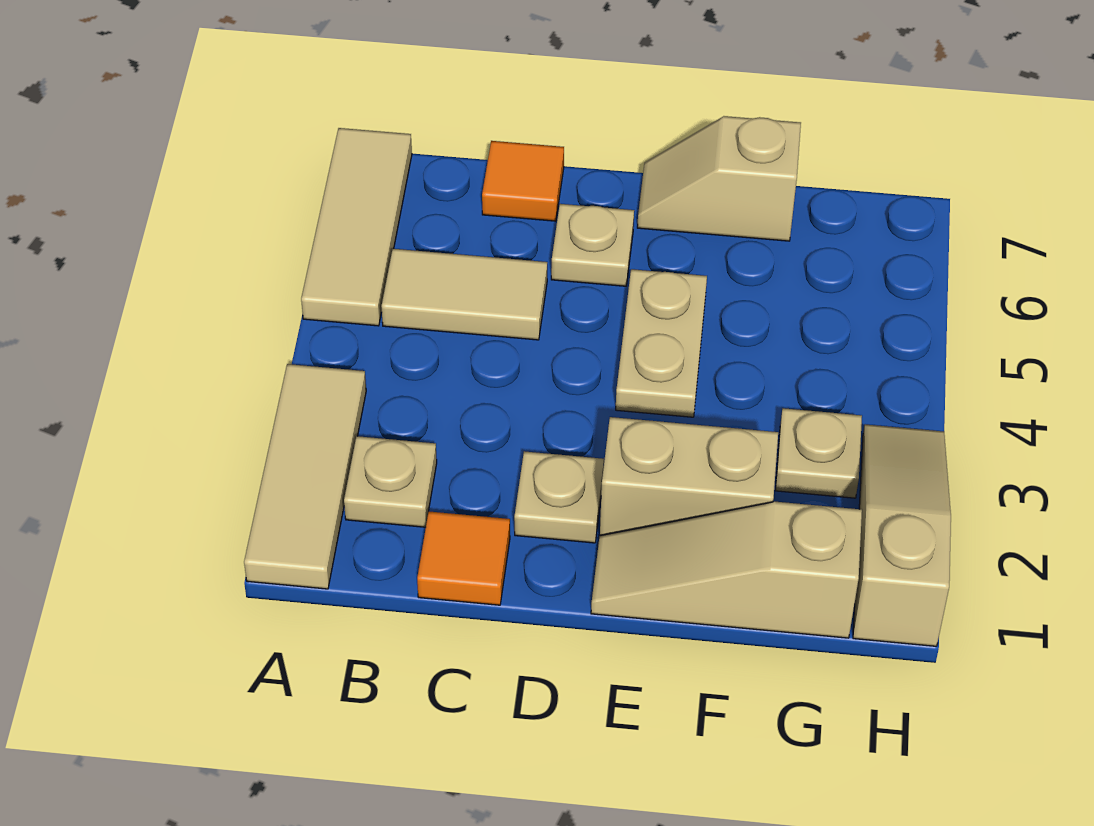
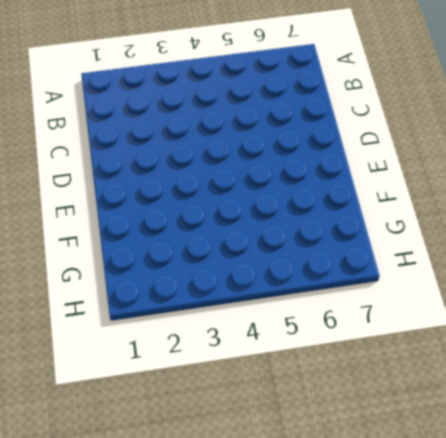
none -> tan tile A1:A3 level 1
none -> tan tile A5:A7 level 1
none -> tan plate B2 level 1

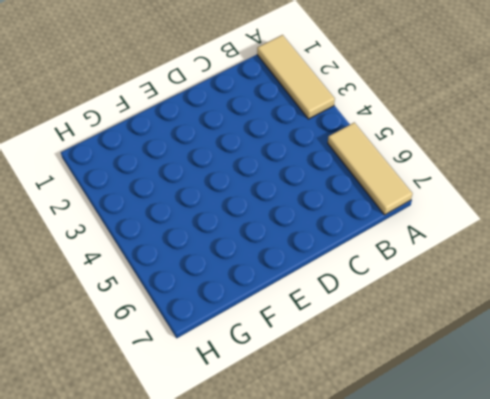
none -> tan plate B2 level 1
none -> tan tile B5:C5 level 1
none -> orange tile C1 level 1

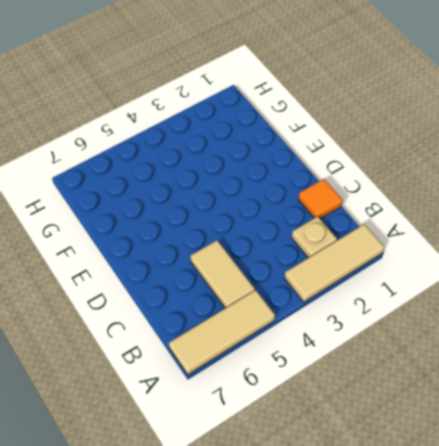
none -> orange tile C7 level 1
none -> tan plate D2 level 1
none -> tan plate D6 level 1

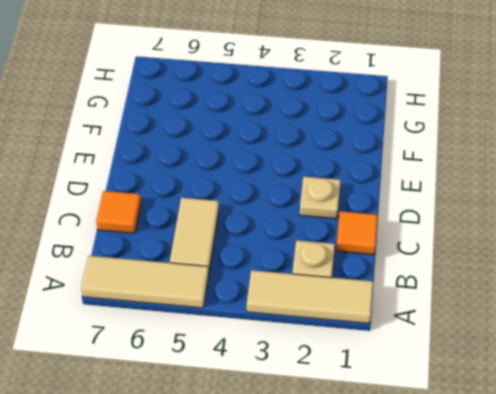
none -> tan plate D6 level 1
none -> tan slope E1:G1 level 1 top G
none -> tan brick E2:F2 level 1

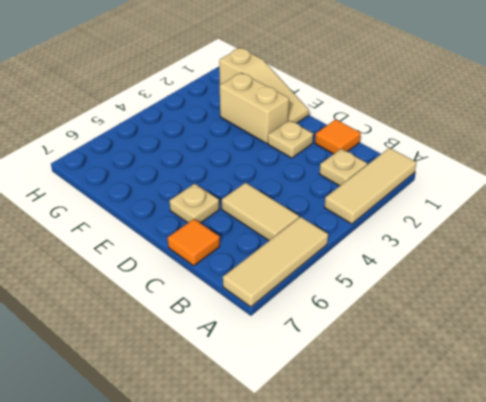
none -> tan plate E4:E5 level 1
none -> tan slope E7:F7 level 1 top F
none -> tan plate G3 level 1

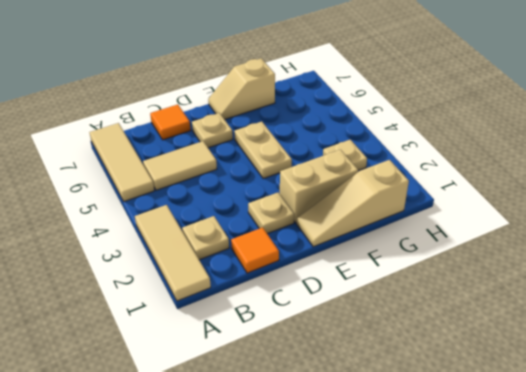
none -> tan slope H1:H3 level 1 top 1

